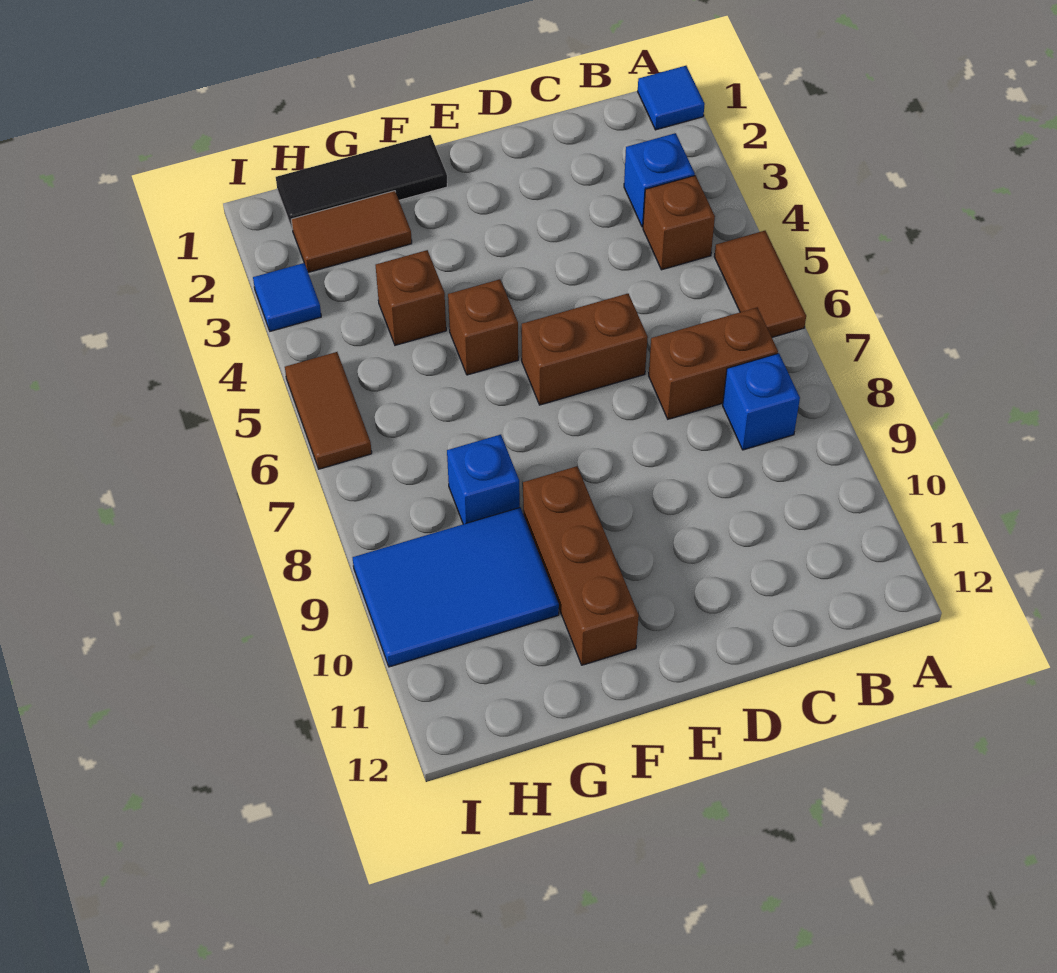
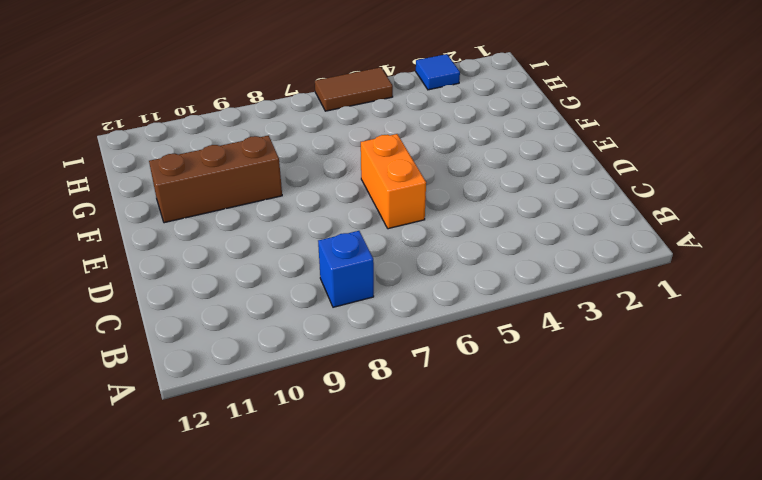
orange brick D6:E6 level 1 -> brown brick D6:E6 level 1
none -> blue tile A1 level 1
none -> brown tile A5:A6 level 1
none -> blue brick B3 level 1

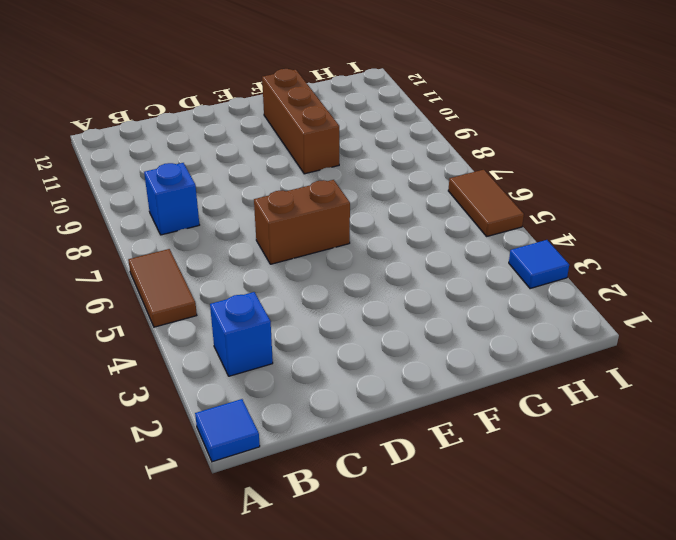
none -> brown brick B4 level 1
none -> brown brick B7:C7 level 1
none -> black tile F1:H1 level 1

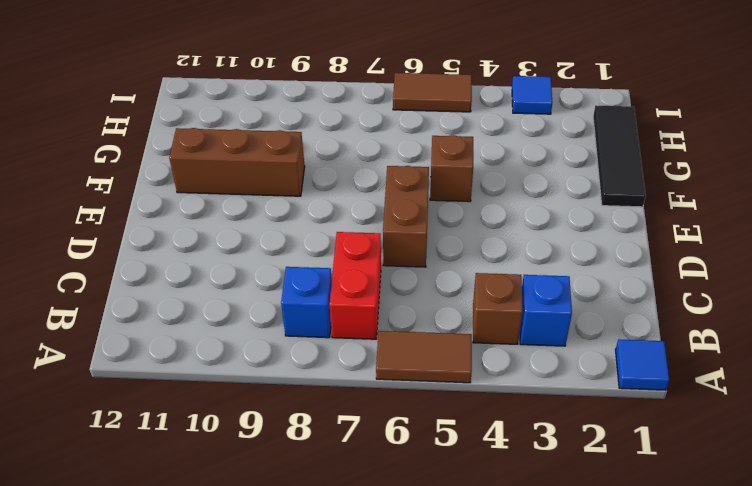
red brick B7:C7 level 1 -> brown brick B7:C7 level 1
none -> brown tile G2:H2 level 1
none -> brown brick G4 level 1
none -> blue brick G8 level 1

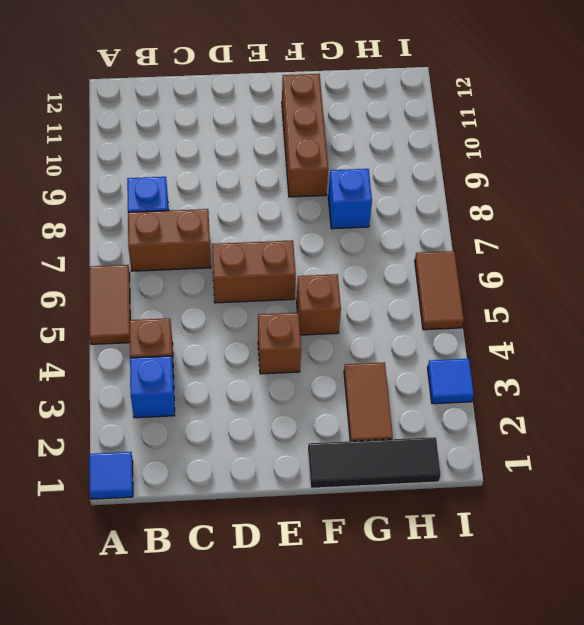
brown brick E4 level 1 -> brown brick G4 level 1
brown tile G2:G3 level 1 -> brown tile G2:H2 level 1
none -> blue tile G9:I10 level 1

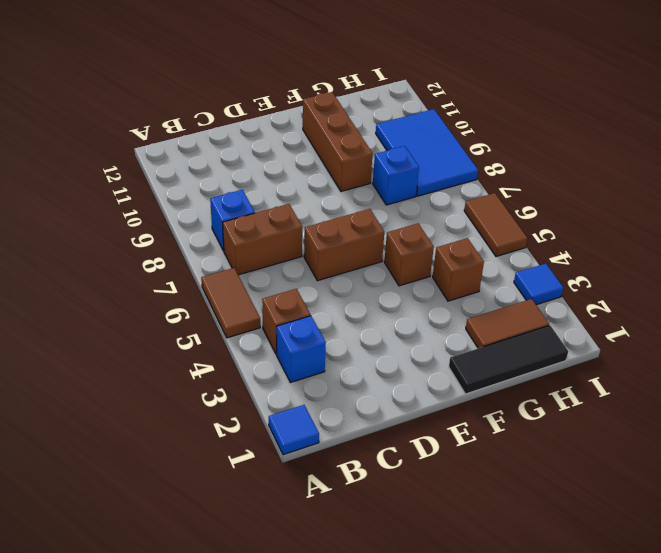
blue tile H8:I10 level 1 -> blue tile G9:I10 level 1

